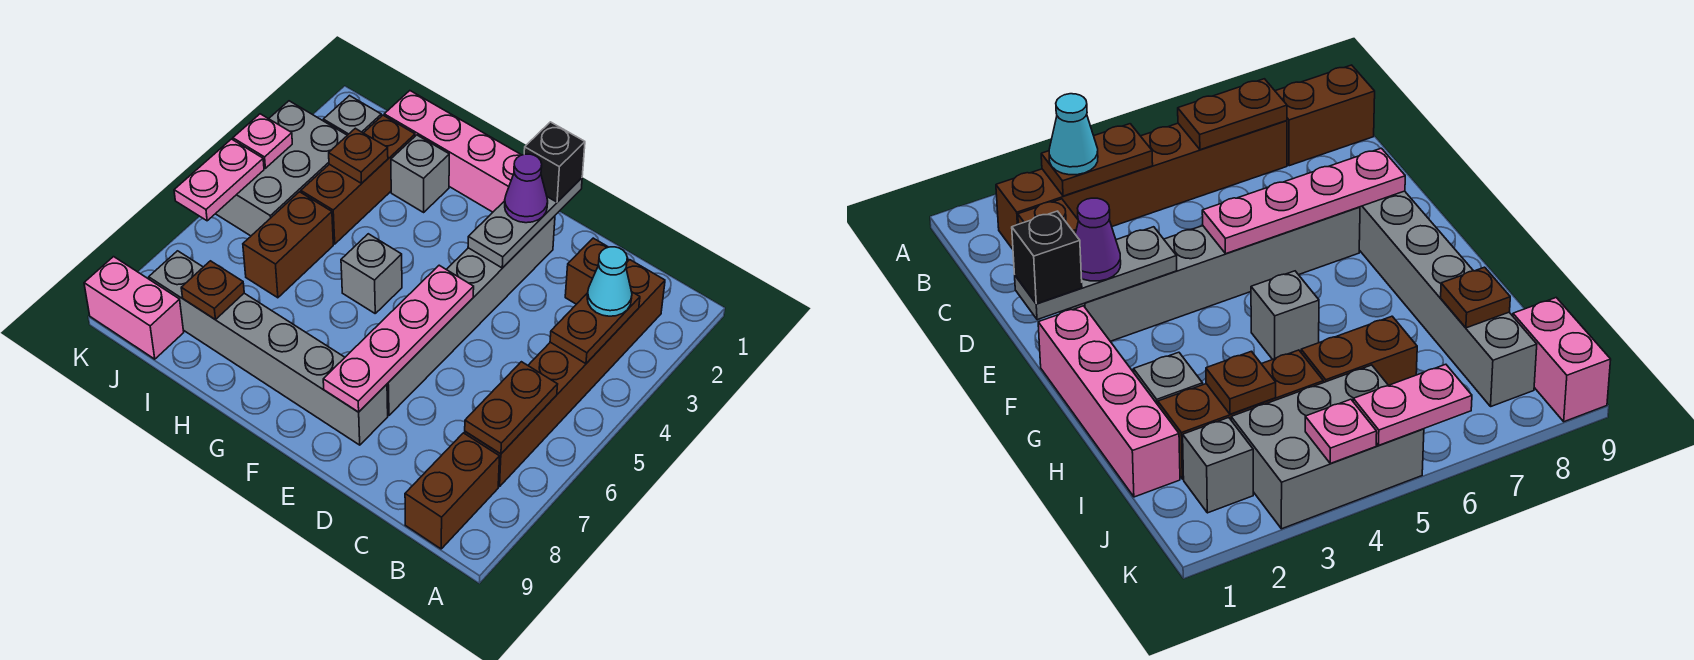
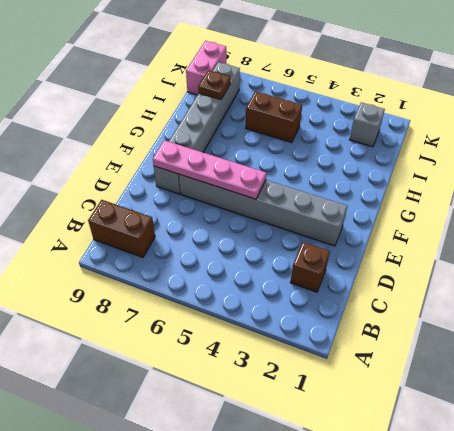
none -> brown brick B2:B7 level 1
none -> pink brick F1:I1 level 1
none -> grey brick G5 level 1

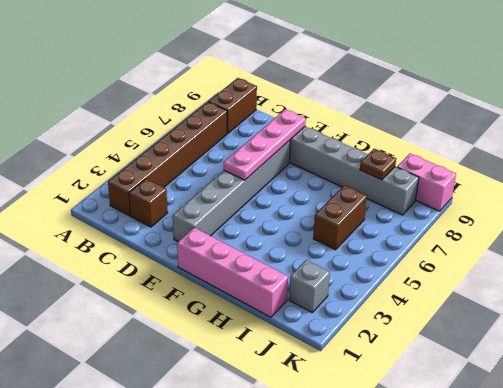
none -> grey brick G5 level 1
none -> grey brick H2 level 1
none -> brown brick I2:I4 level 1

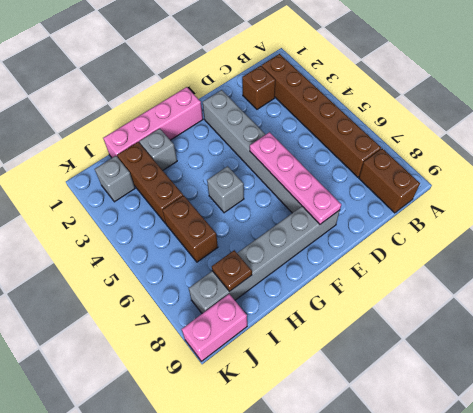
none -> grey brick J3:K5 level 1
none -> brown plate B3:B4 level 2
none -> brown plate B6:B7 level 2

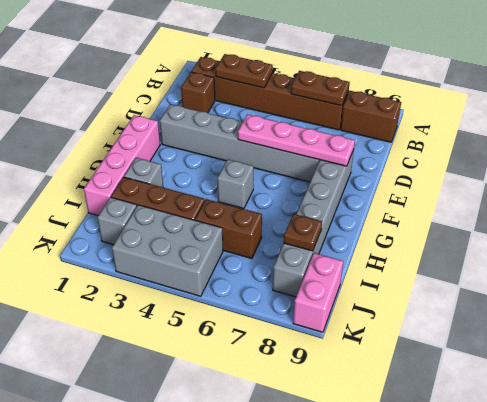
none -> grey plate E1:E3 level 2
none -> brown plate I3 level 2
none -> pink plate K4 level 2

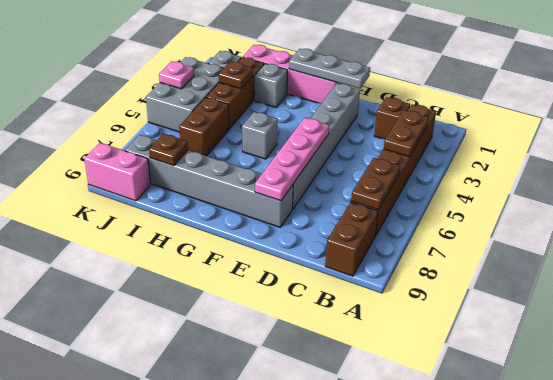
grey plate E1:G1 level 2 -> grey plate E1:E3 level 2
none -> pink plate K5:K6 level 2
none -> cyan cone B3 level 3
none -> black brick E1 level 3

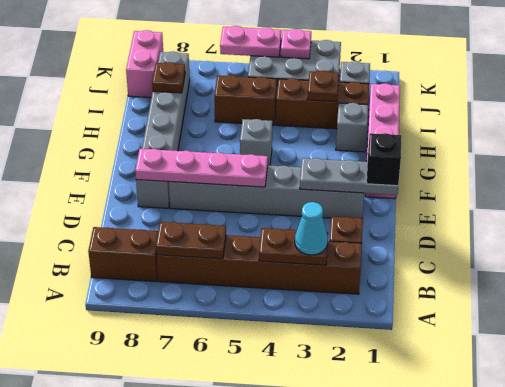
none -> purple cone E2 level 3

